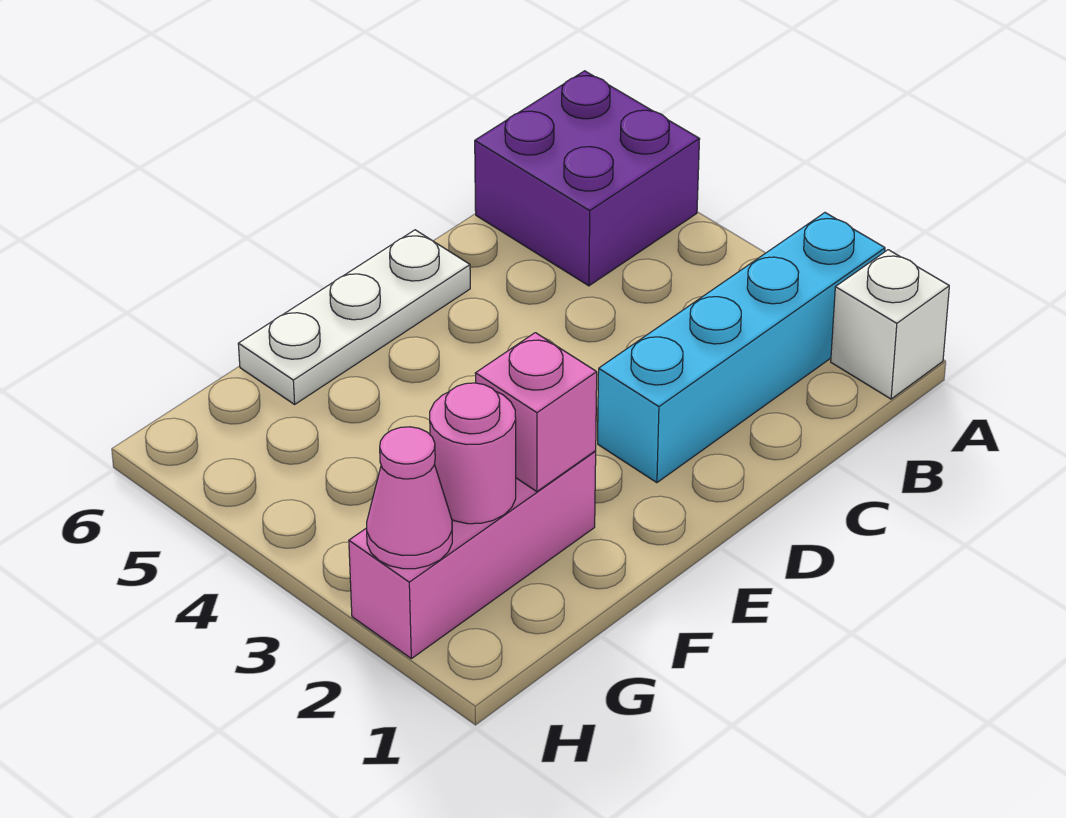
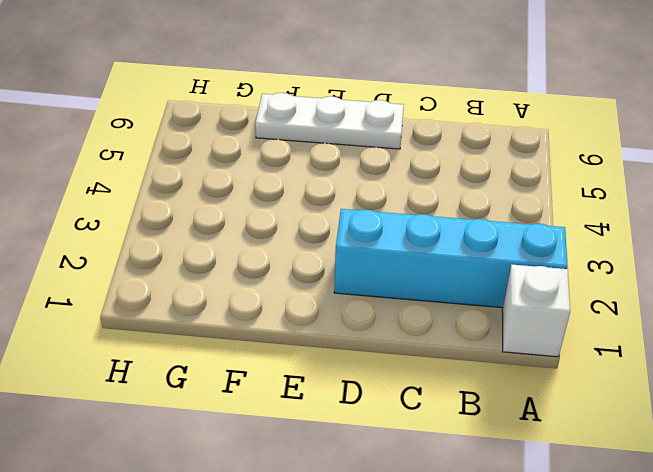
none -> purple brick A5:B6 level 1
none -> pink brick F2:H2 level 1

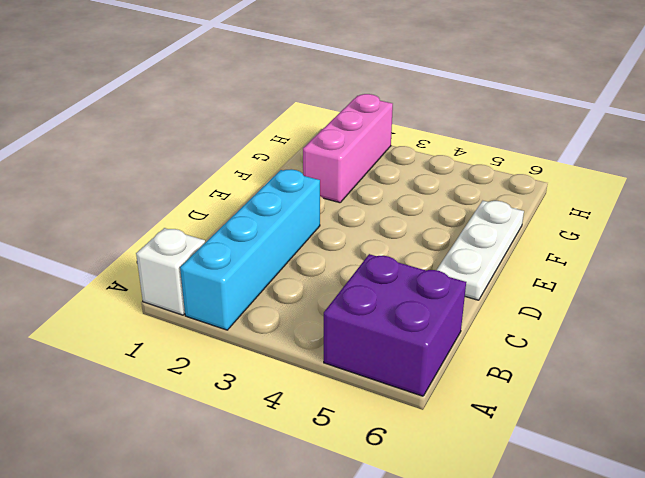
none -> pink brick F2 level 2
none -> pink round brick G2 level 2

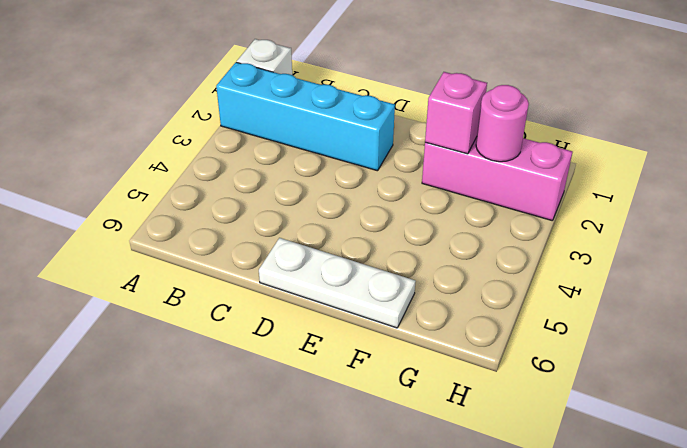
none -> purple brick A5:B6 level 1
none -> pink cone H2 level 2

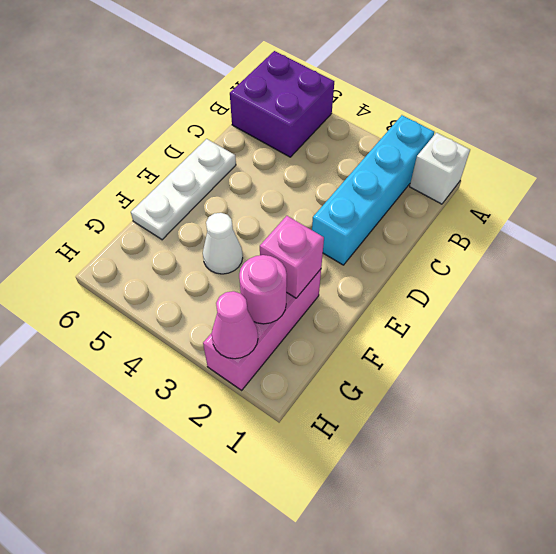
white cone F4 level 1 -> none

